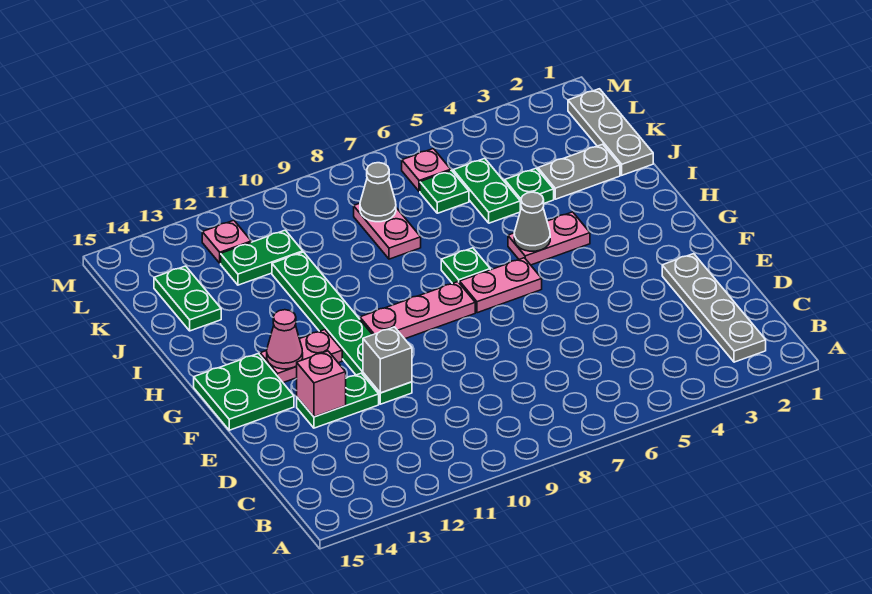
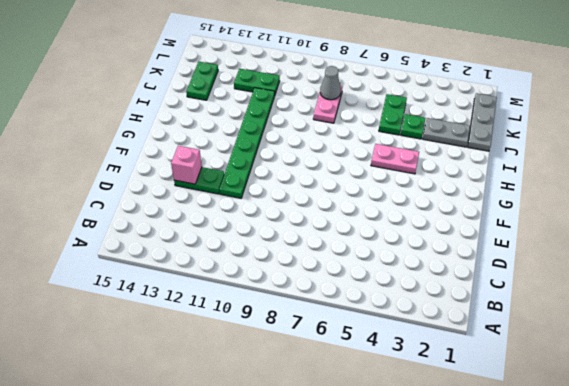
none -> grey plate B2:E2 level 1
none -> green plate F14:G15 level 1
none -> pink plate G6:G7 level 1

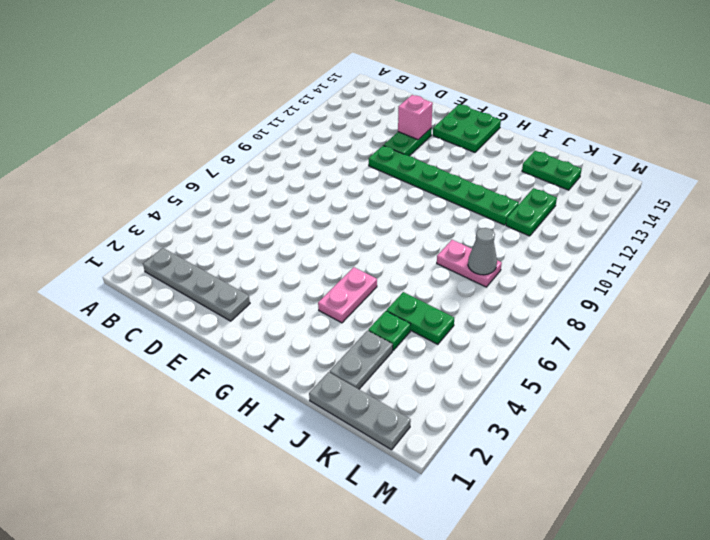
none -> pink plate G6:G7 level 1
none -> pink plate G8:G10 level 1
none -> pink plate G12:G13 level 1

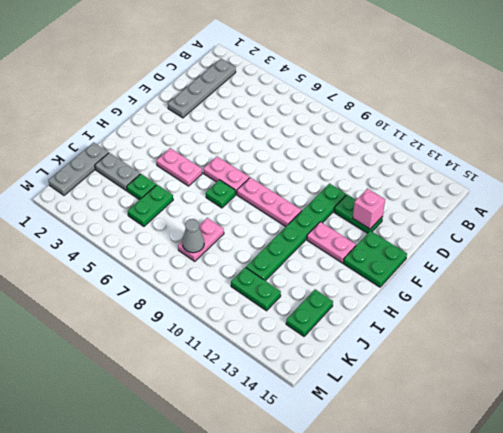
none -> green plate K6 level 1
none -> pink plate L6 level 1
none -> pink plate L12 level 1

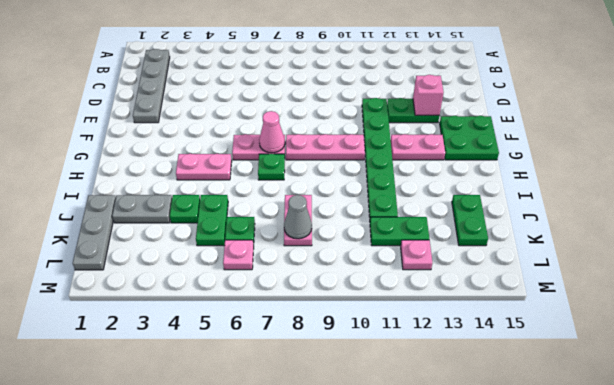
pink cone G7 level 2 -> pink cone G13 level 2
none -> grey brick E11 level 2
none -> grey cone H5 level 2

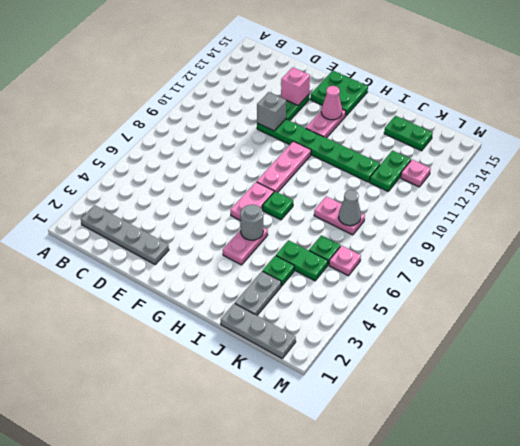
grey round brick H5 level 2 -> grey cone H5 level 2

